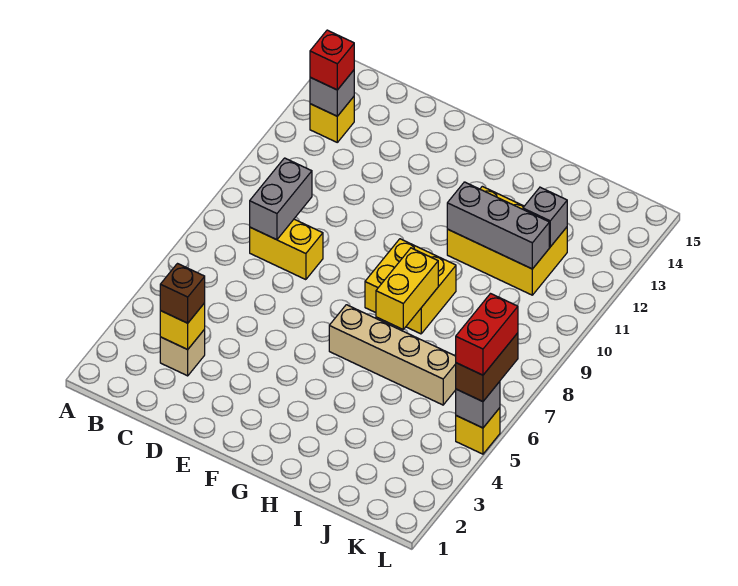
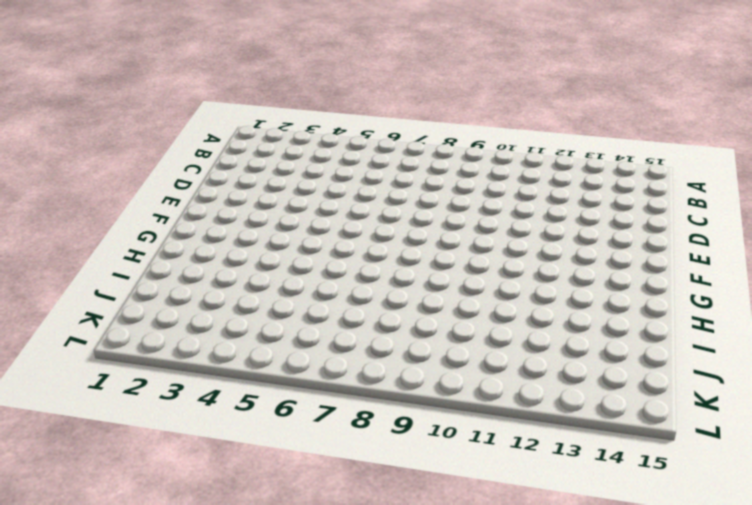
none -> yellow brick B13 level 1
none -> tan brick C3 level 1
none -> yellow brick C8:D8 level 1

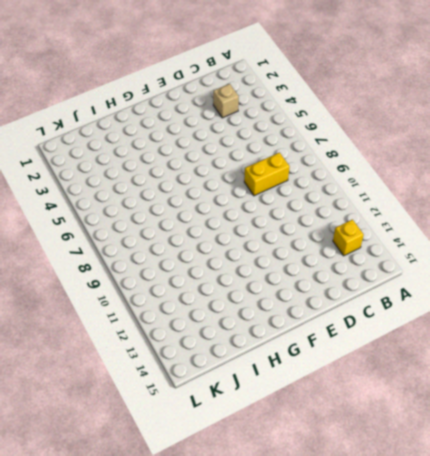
none -> tan brick G6:J6 level 1
none -> yellow brick G8:H9 level 1
none -> yellow brick H11:J12 level 1

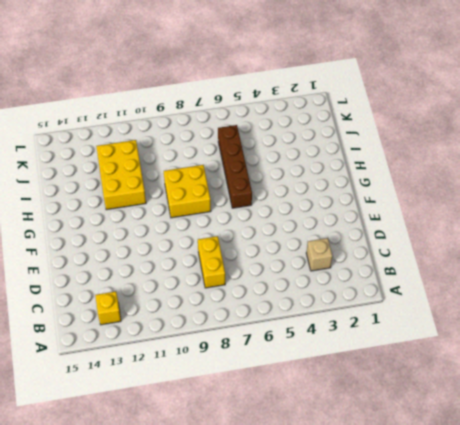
brown brick G6:J6 level 1 -> tan brick G6:J6 level 1
none -> yellow brick L5 level 1
none -> grey brick B13 level 2
none -> yellow brick C3 level 2

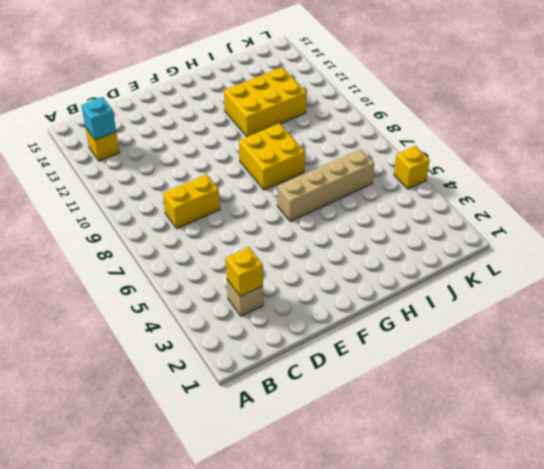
cyan brick B13 level 2 -> grey brick B13 level 2
none -> grey brick C8:C9 level 2
none -> yellow brick H7:H8 level 2
none -> grey brick H11:J11 level 2

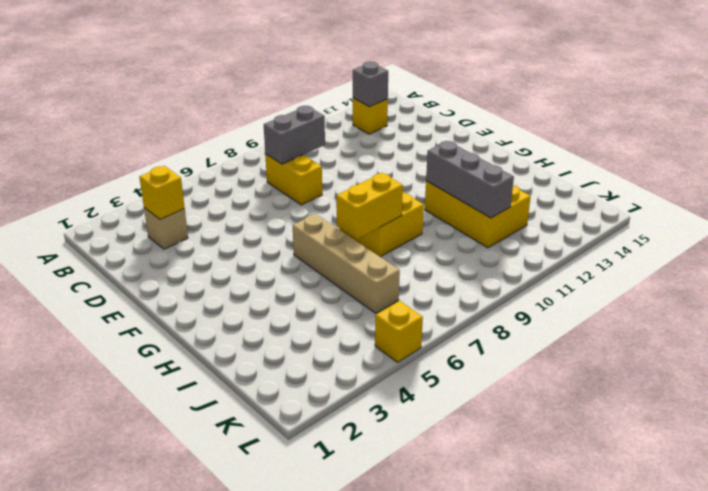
none -> grey brick J12 level 2
none -> grey brick L5 level 2
none -> red brick B13 level 3

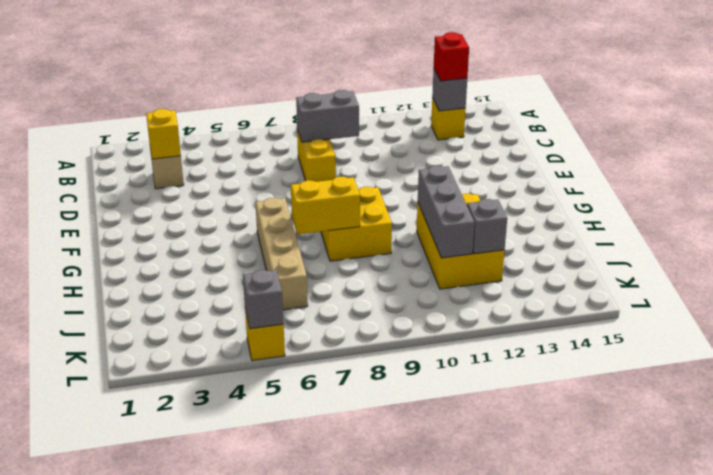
none -> brown brick C3 level 3
none -> brown brick L5:L6 level 3
none -> red brick L5:L6 level 4

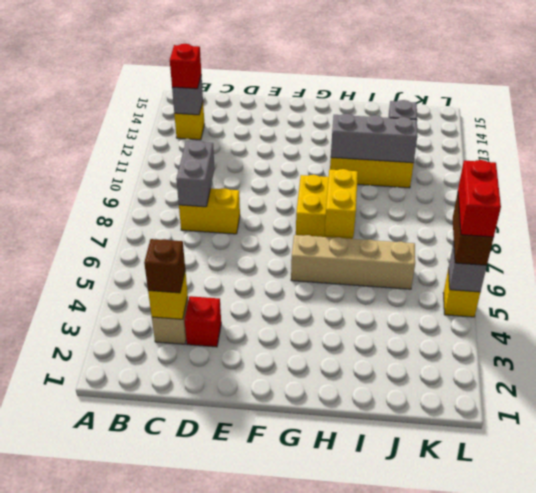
red brick D3 level 1 -> none

